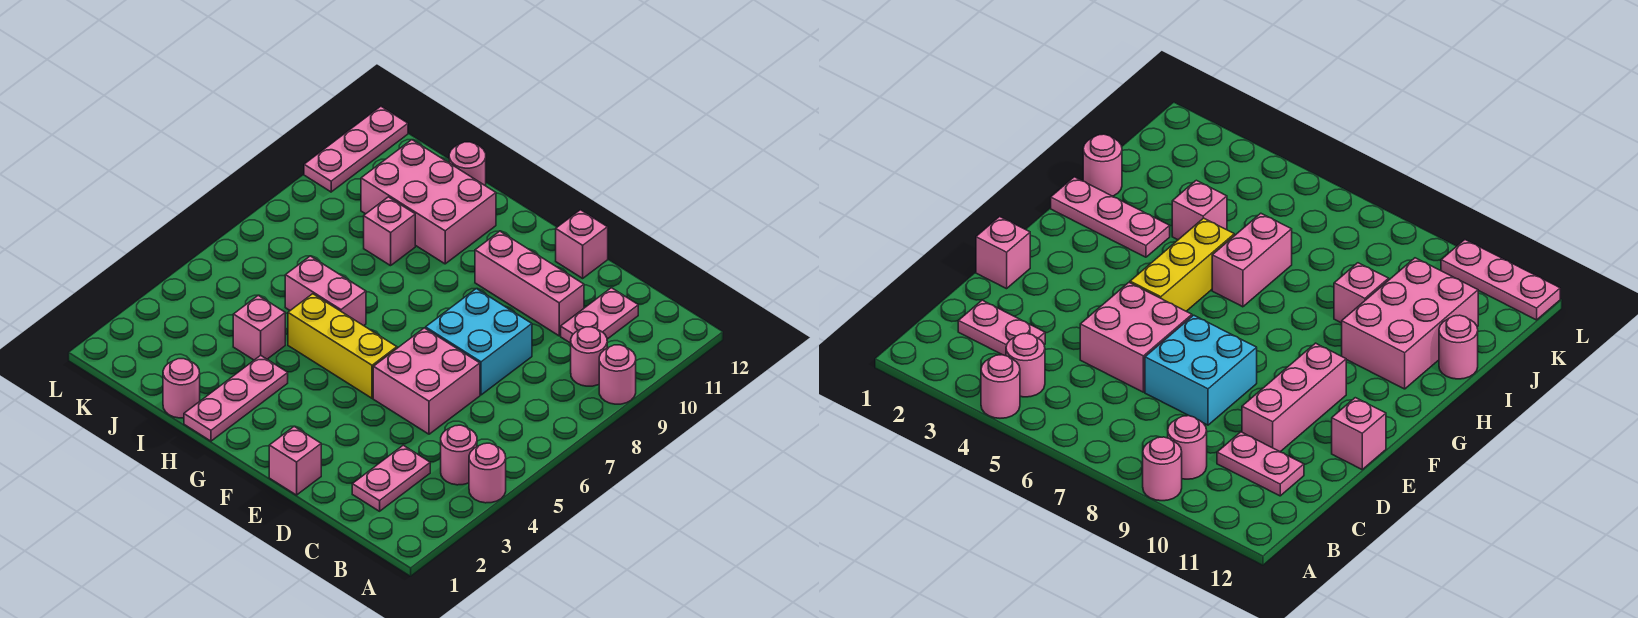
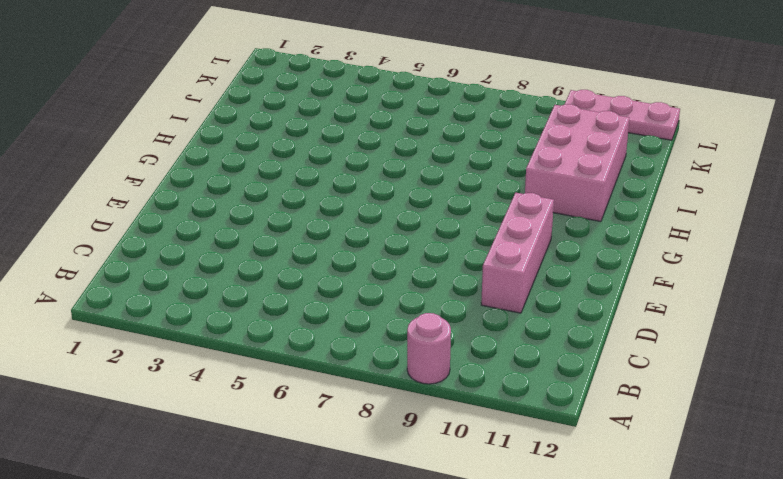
none -> pink round brick A4 level 1
none -> pink round brick B4 level 1
none -> pink round brick B9 level 1

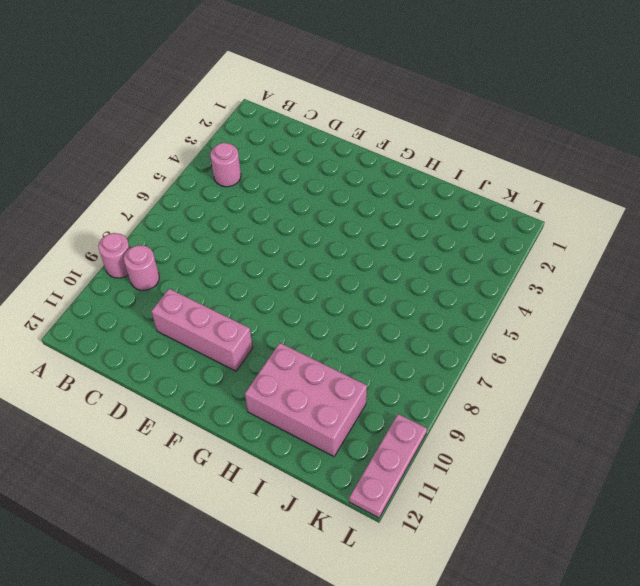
none -> pink round brick A4 level 1
none -> pink plate C2:C3 level 1
none -> pink plate C10:C11 level 1

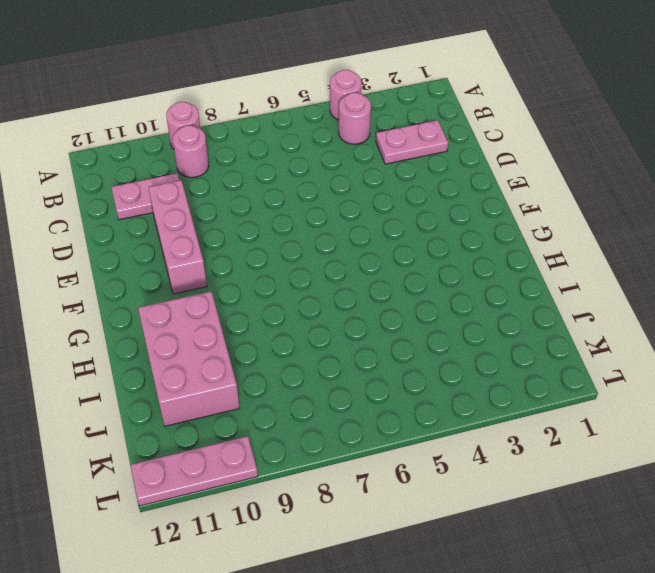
none -> pink brick D5:E6 level 1
none -> cyan brick D7:E8 level 1
none -> pink brick E1 level 1

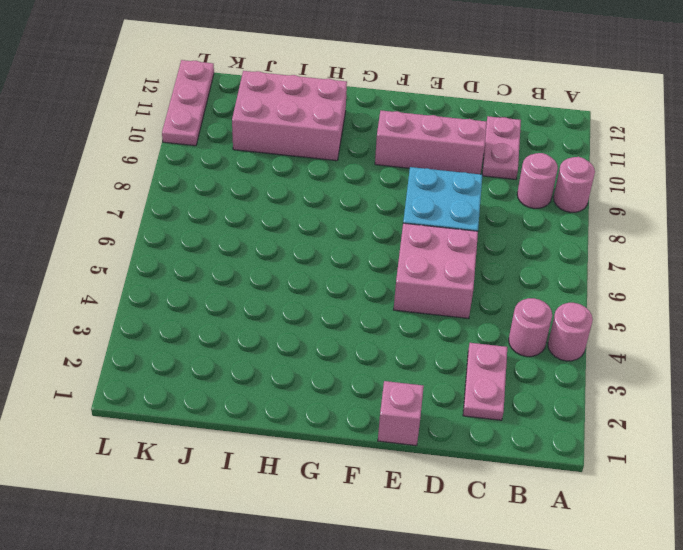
none -> pink brick E12 level 1
none -> yellow brick F5:H5 level 1
none -> pink plate H1:H3 level 1

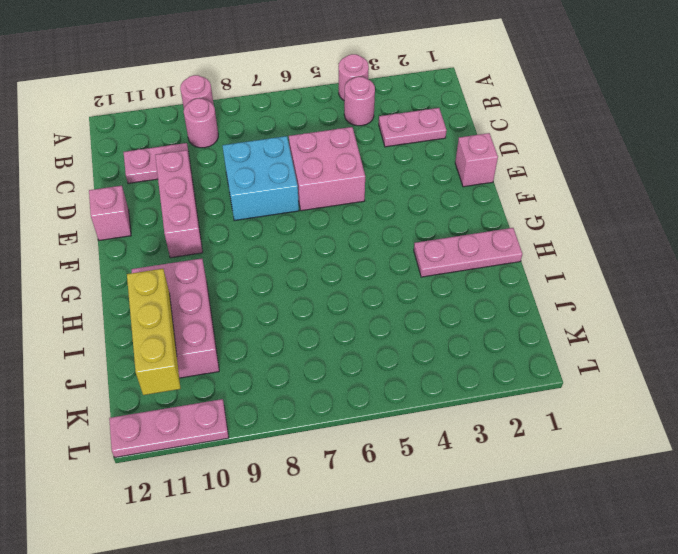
yellow brick I11:K11 level 2 -> yellow brick F5:H5 level 1
none -> pink brick H6:I6 level 1
none -> pink round brick I1 level 1
none -> pink brick I4 level 1

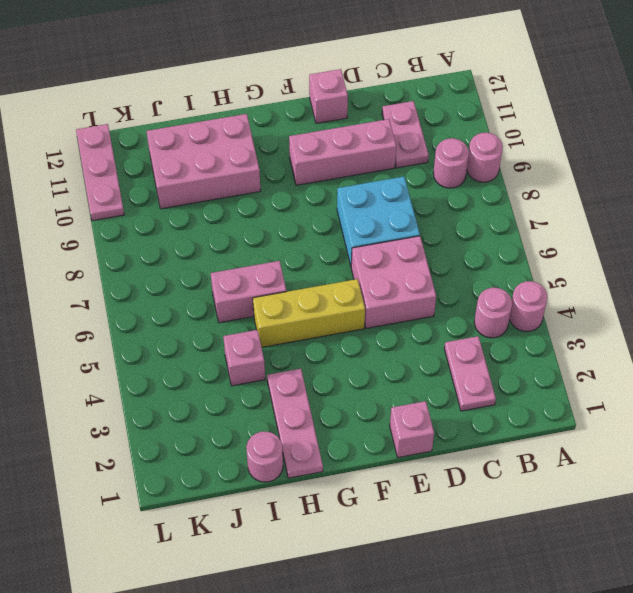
none -> pink brick I9 level 1
none -> pink round brick I12 level 1

